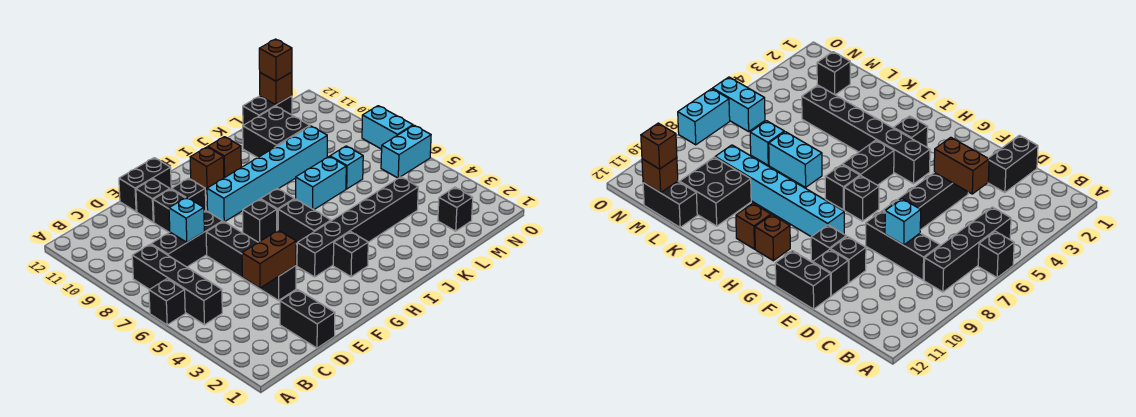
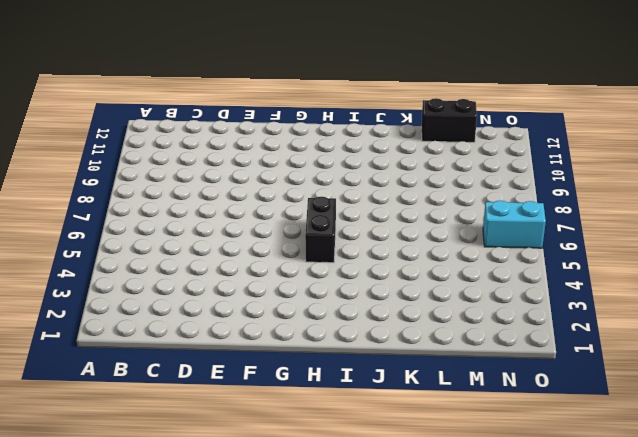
none -> black brick A6 level 1
none -> black brick B5:B8 level 1
none -> black brick C8:E8 level 1

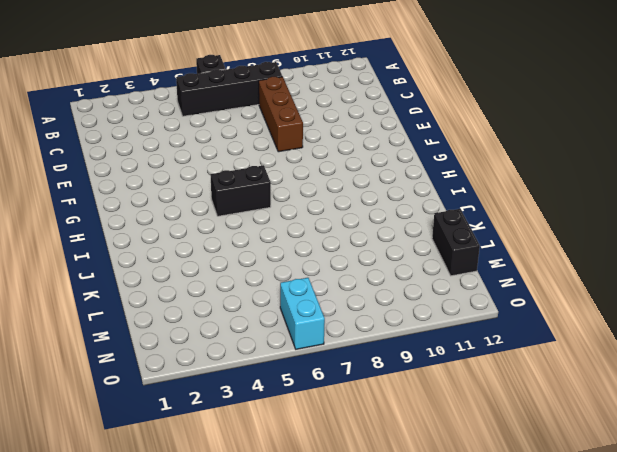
brown brick C8:E8 level 1 -> black brick C8:E8 level 1
none -> black brick D1:D2 level 1
none -> black brick E4:E7 level 1
none -> black brick E10 level 1

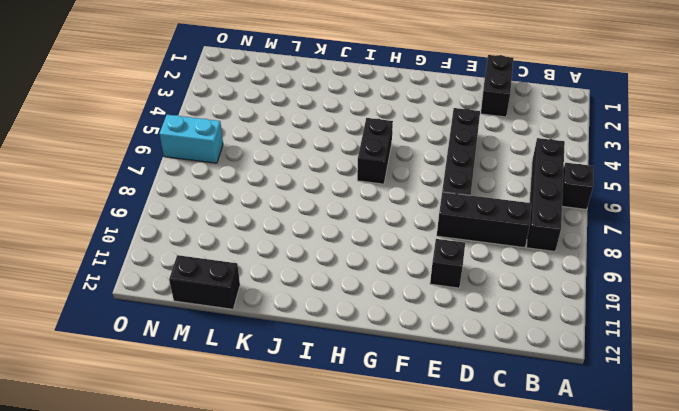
none -> black brick E11 level 1
none -> black brick E12:F12 level 1
none -> black brick F10 level 1

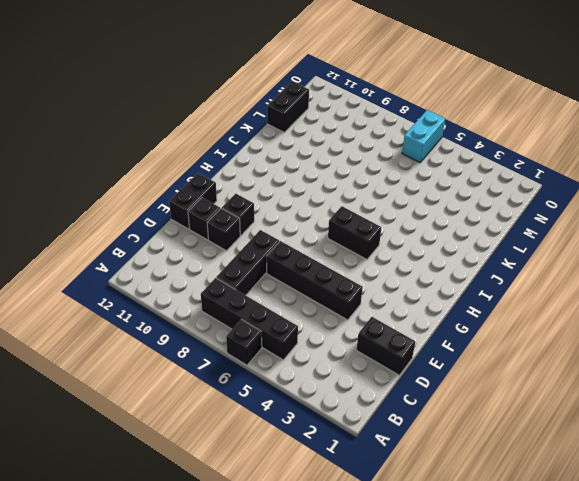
none -> black brick G4:L4 level 1
none -> black brick G7 level 1
none -> cyan brick G9:L9 level 1

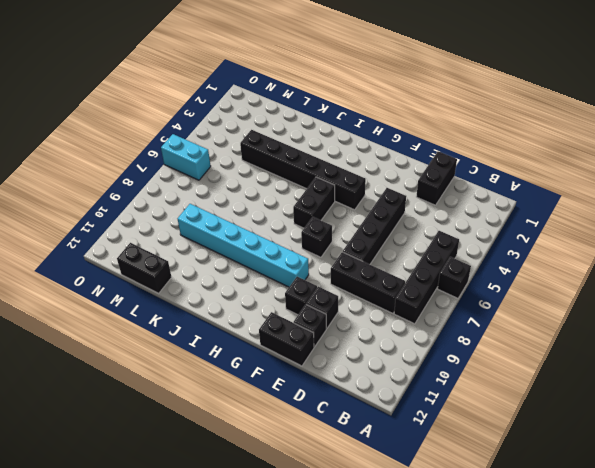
none -> black brick H3 level 1
none -> black brick H7 level 1
none -> brown brick H11 level 1

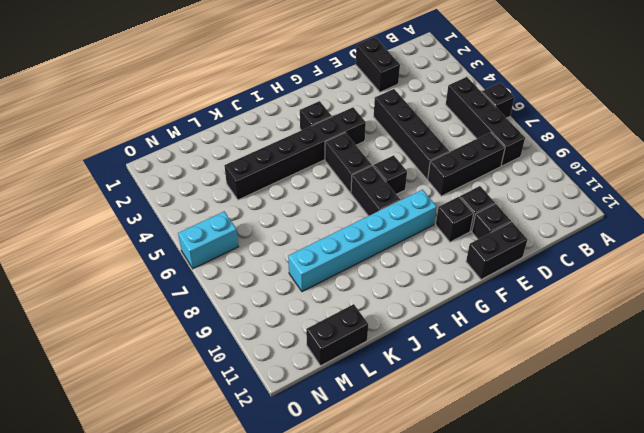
black brick H7:H8 level 1 -> black brick H7 level 1
none -> brown brick H11 level 1
none -> brown brick I11 level 1
none -> cyan brick J7:K7 level 1

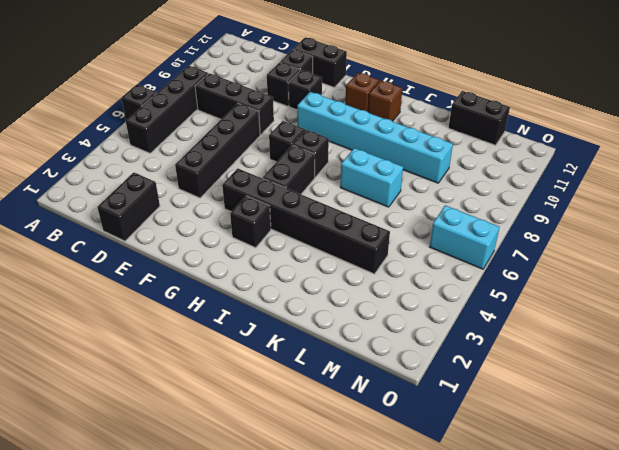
none -> black brick K10:L11 level 1
none -> cyan brick L7 level 1
none -> black brick M2 level 1

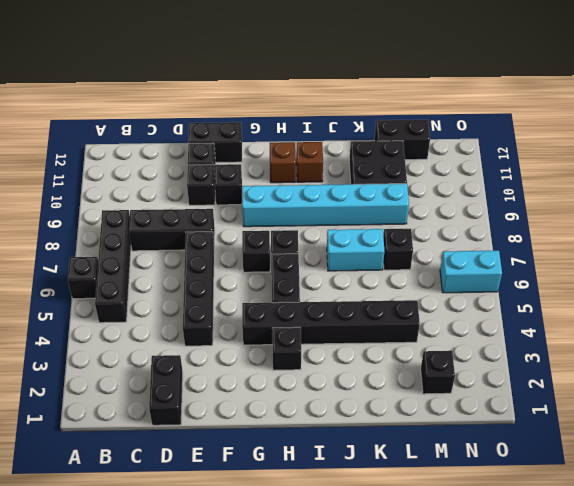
black brick L7 level 1 -> cyan brick L7 level 1
none -> cyan brick O7:O8 level 1
none -> brown brick D4:E4 level 2
none -> cyan brick D8 level 2

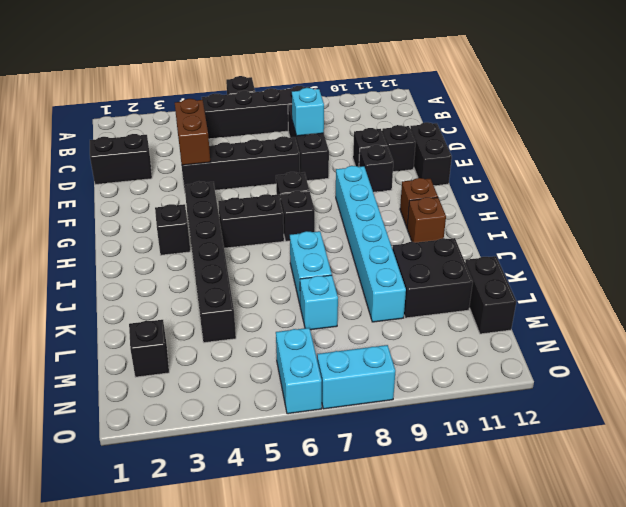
none -> brown brick M12 level 2
none -> brown brick M12 level 3

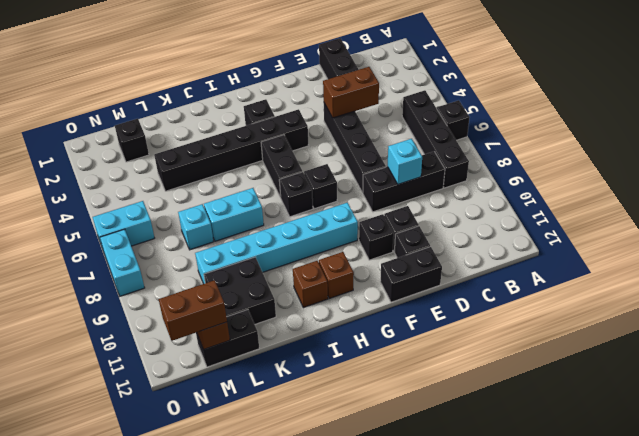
brown brick M12:N12 level 3 -> brown brick M12 level 3

